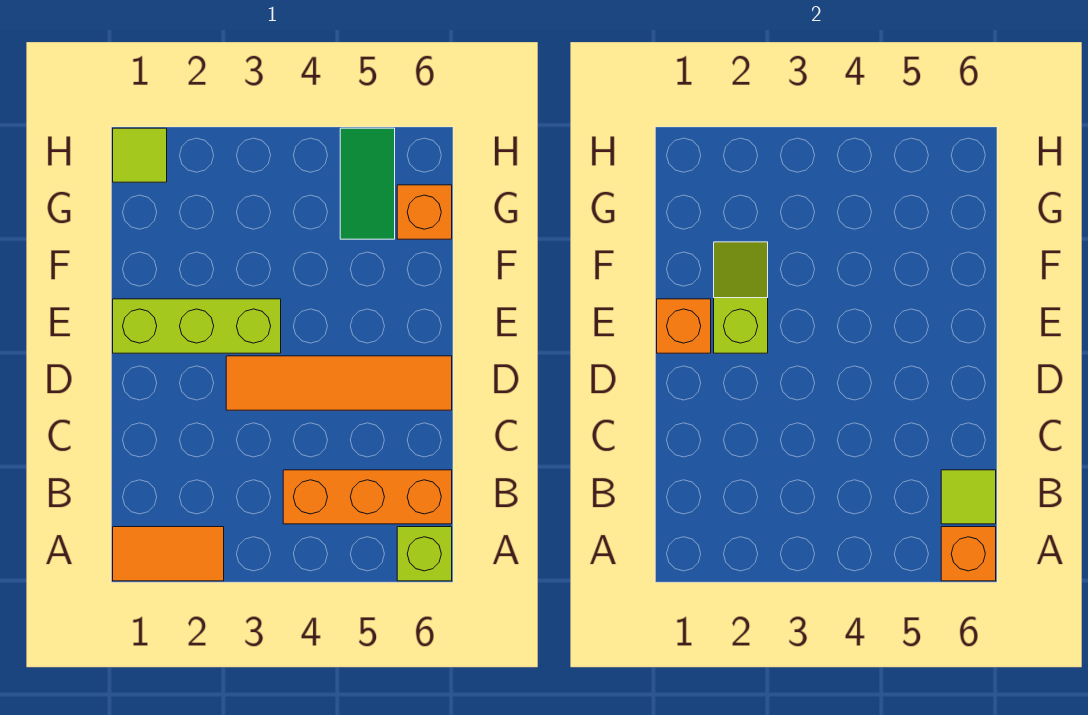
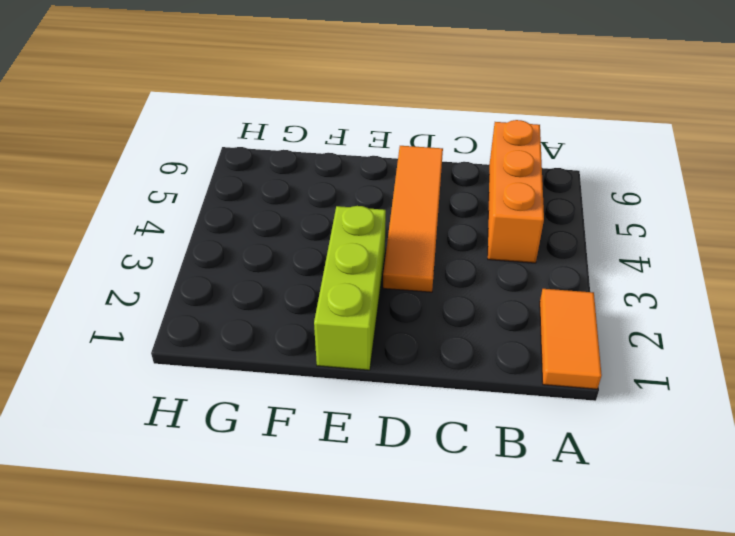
none -> lime brick A6 level 1
none -> green tile G5:H5 level 1
none -> orange brick G6 level 1

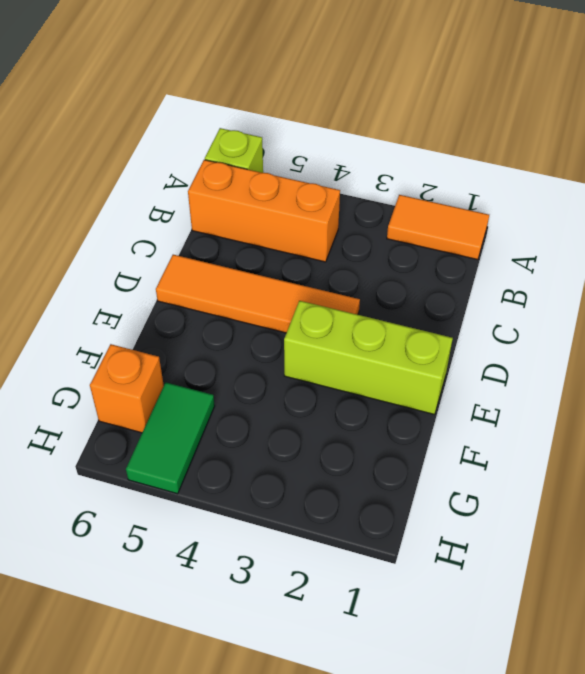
none -> lime tile H1 level 1
none -> orange brick A6 level 2
none -> lime tile B6 level 2

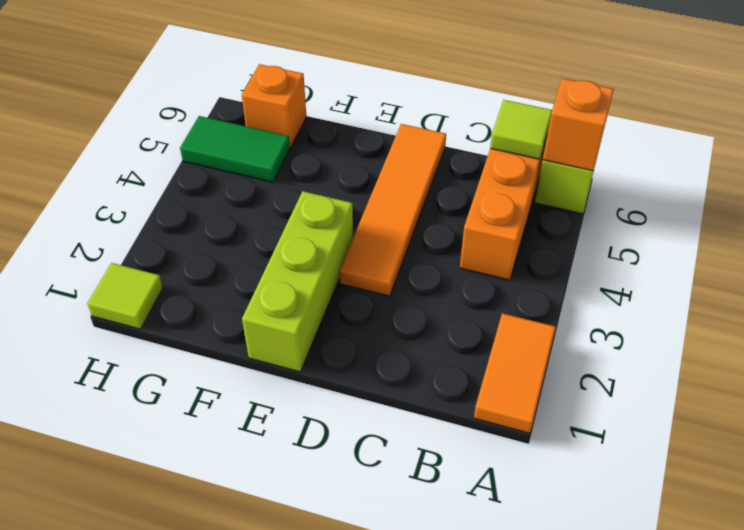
none -> orange brick E1 level 2
none -> lime slope E2:F2 level 2 top E

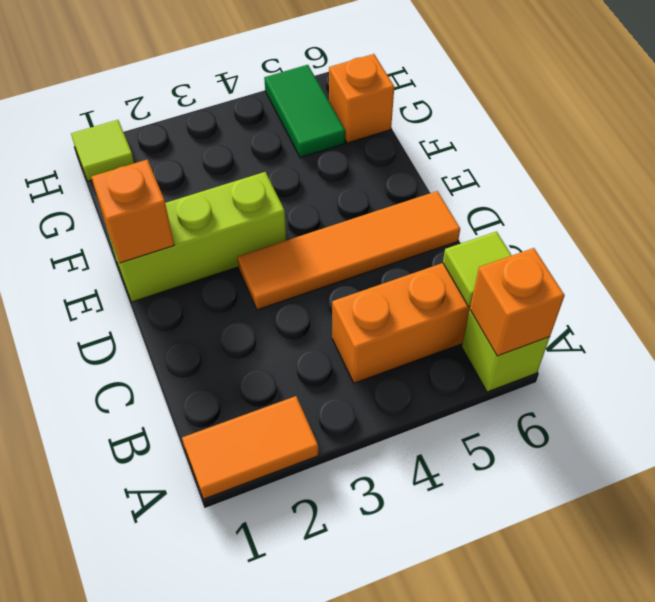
none -> lime slope E2:F2 level 2 top E

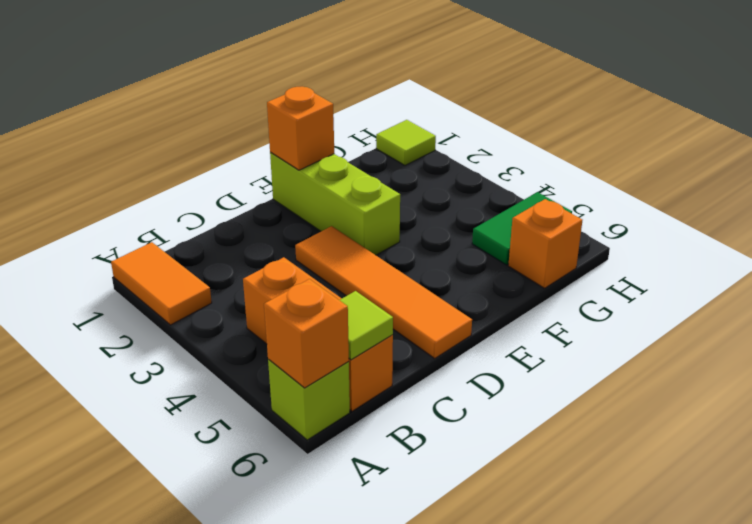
none -> lime slope E2:F2 level 2 top E

